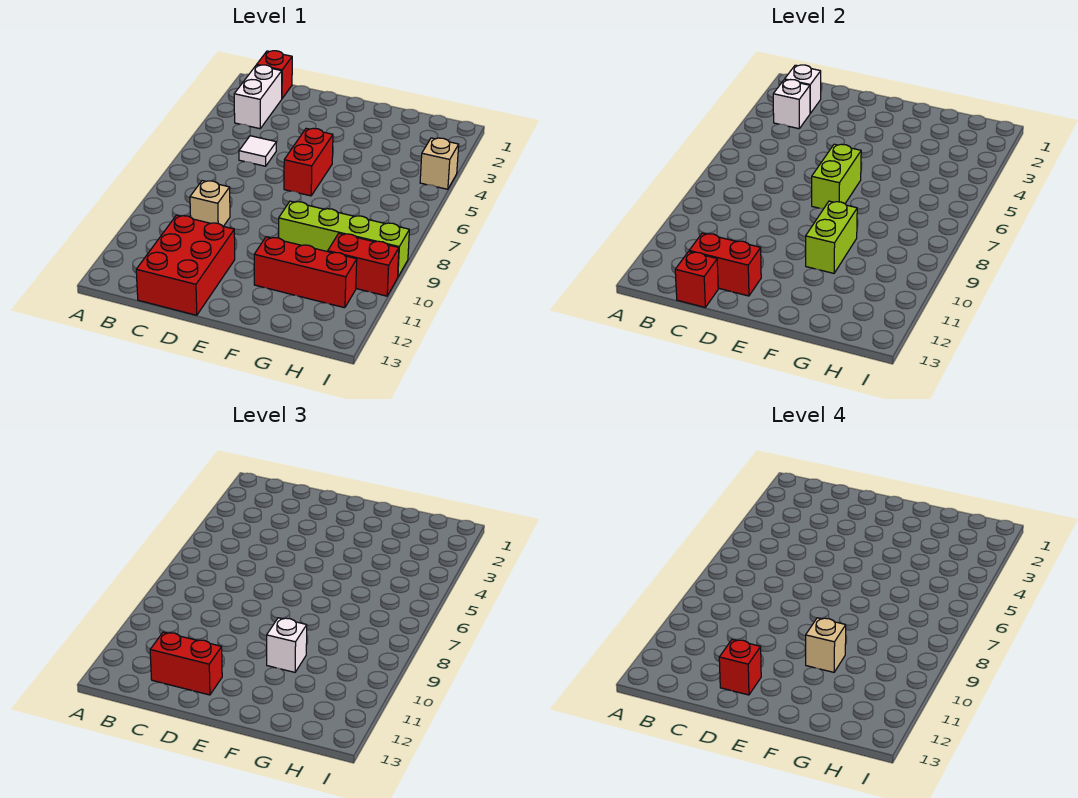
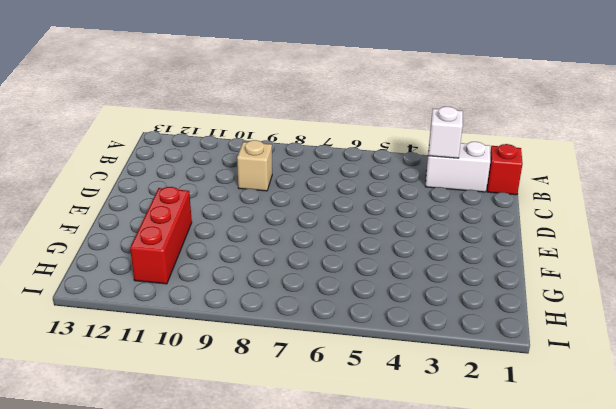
none -> white tile C5 level 1
none -> red brick C11:D13 level 1
none -> red brick E5:E6 level 1

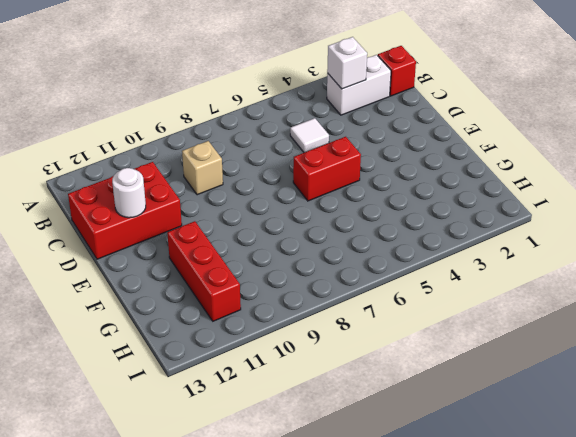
white round brick D12 level 2 -> red brick C12:D12 level 2
none -> lime brick F9:I9 level 1
none -> red brick H10:I10 level 1
none -> tan brick I4 level 1

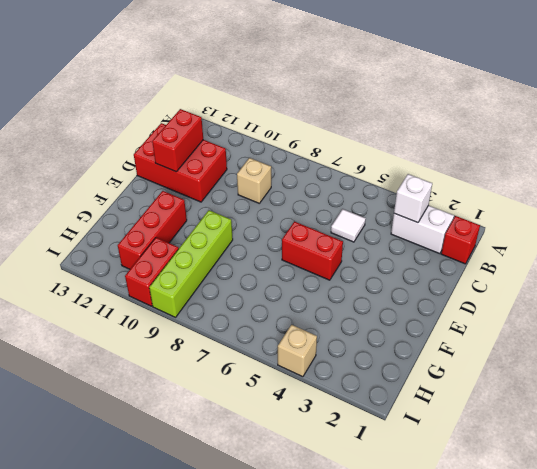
none -> white brick B2 level 2
none -> red brick C13 level 2
none -> lime brick E6:E7 level 2

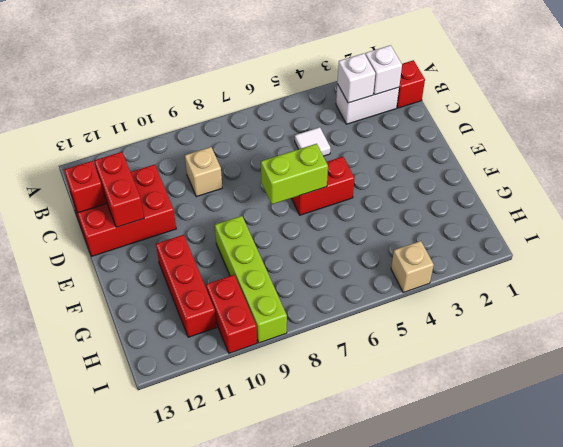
none -> lime brick F9:F10 level 2
none -> red brick C12:D12 level 3
none -> white brick F10 level 3

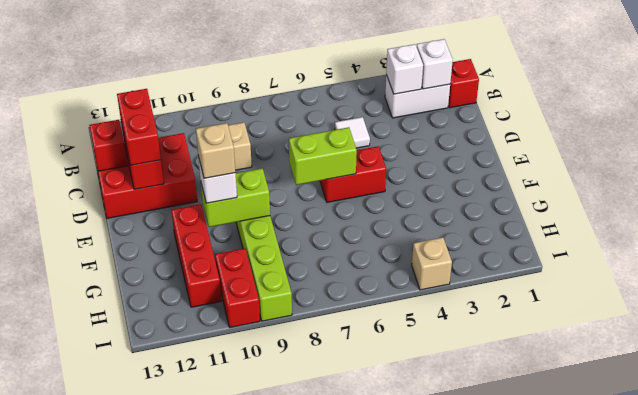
none -> red brick D12 level 4

